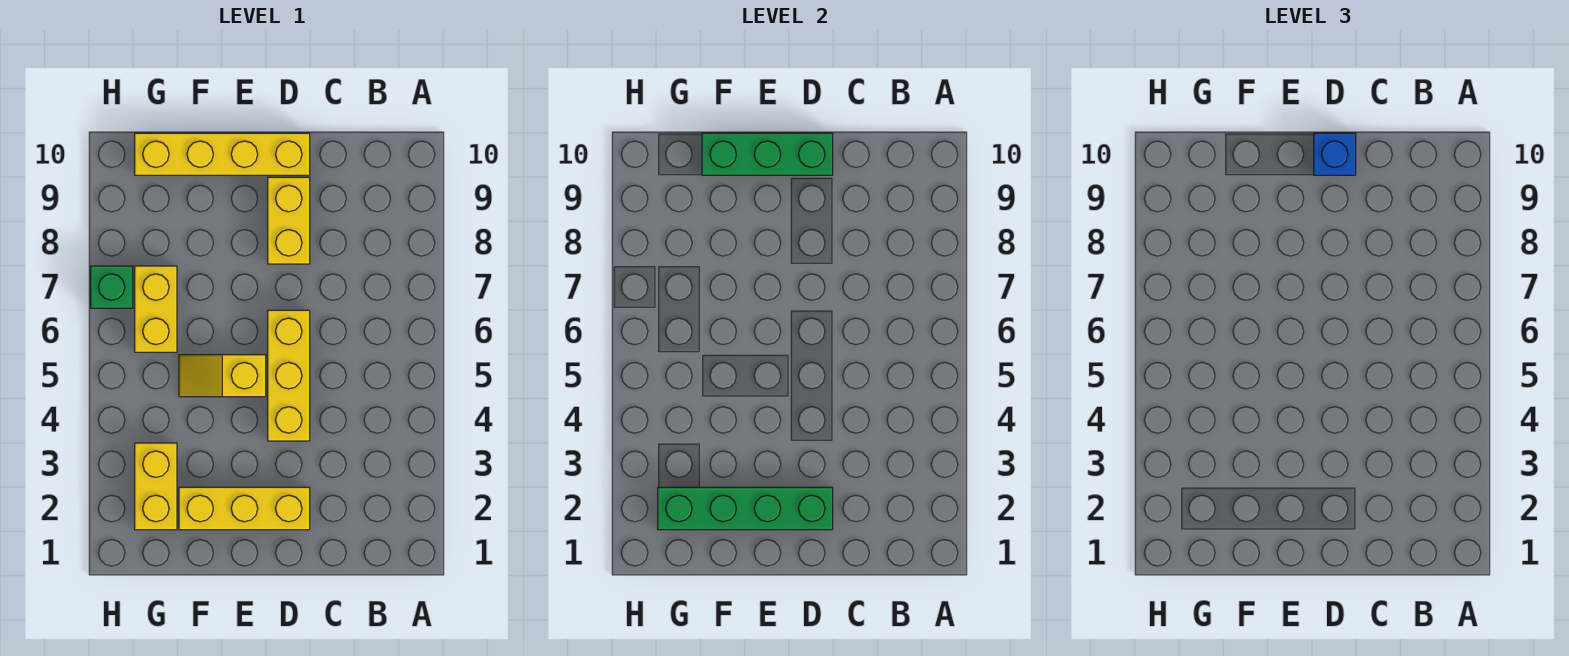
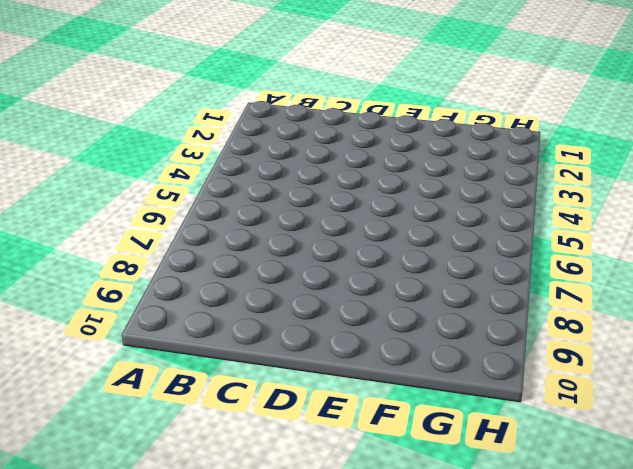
none -> yellow brick D2:F2 level 1
none -> yellow brick D4:D6 level 1

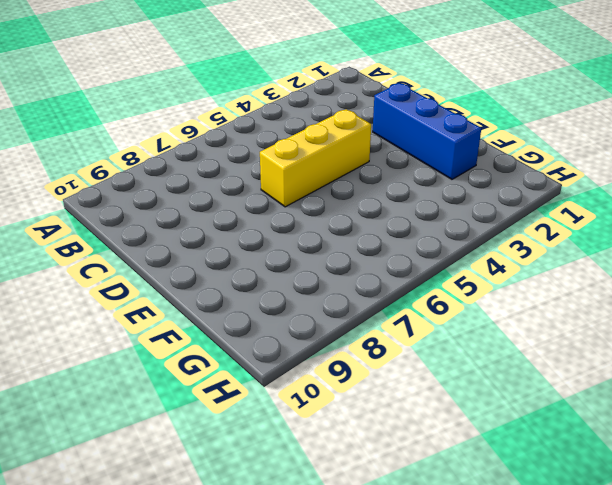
blue brick D2:F2 level 1 -> yellow brick D2:F2 level 1
none -> yellow brick D8:D9 level 1
none -> yellow brick D10:G10 level 1

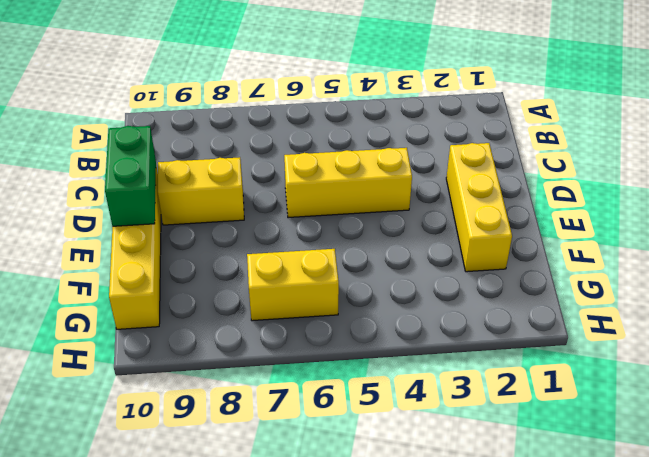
green brick D10:E10 level 2 -> green brick D10:F10 level 2
none -> yellow slope E5:F5 level 1 top E
none -> yellow brick G2:G3 level 1

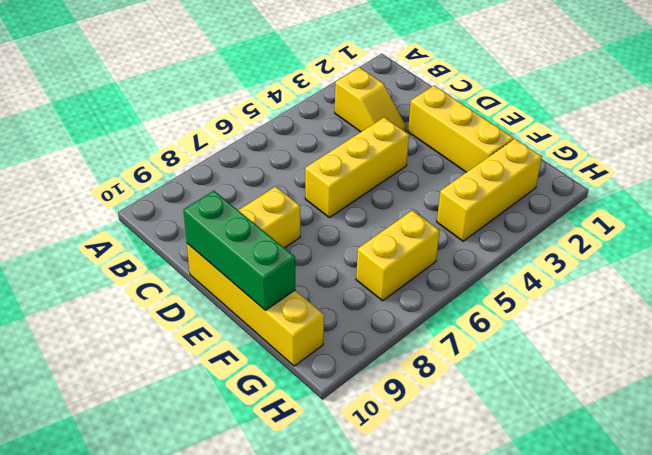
yellow slope B3:C3 level 1 top B -> yellow slope E5:F5 level 1 top E
yellow brick G2:G4 level 1 -> yellow brick G2:G3 level 1
none -> green brick H7 level 1
none -> green brick D2:G2 level 2

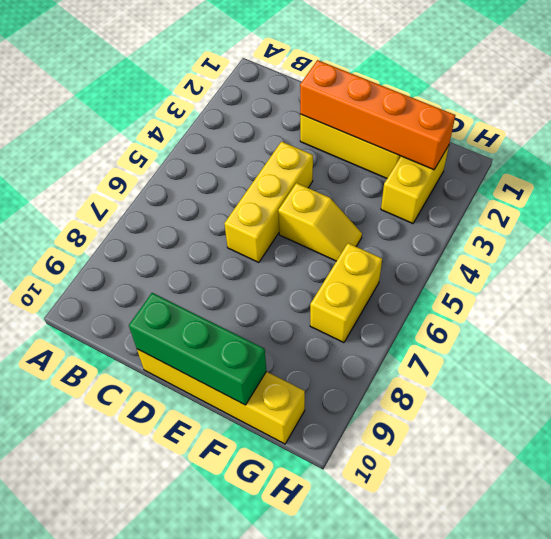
orange brick D2:G2 level 2 -> green brick D2:G2 level 2
none -> yellow brick D8:D9 level 1
none -> green brick H7 level 1

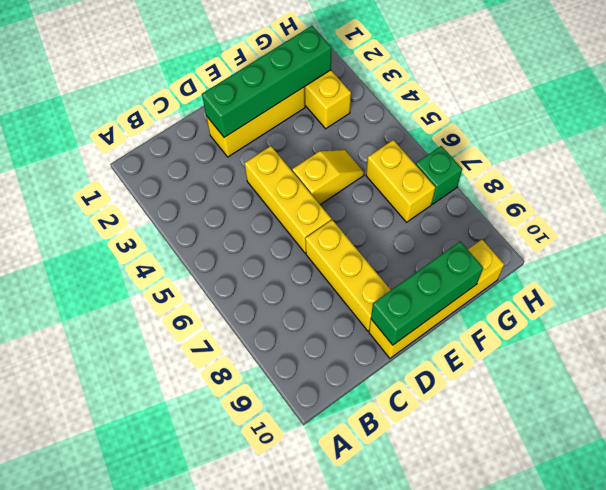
yellow brick D7:D9 level 1 -> yellow brick D8:D9 level 1
none -> blue brick D10 level 3

